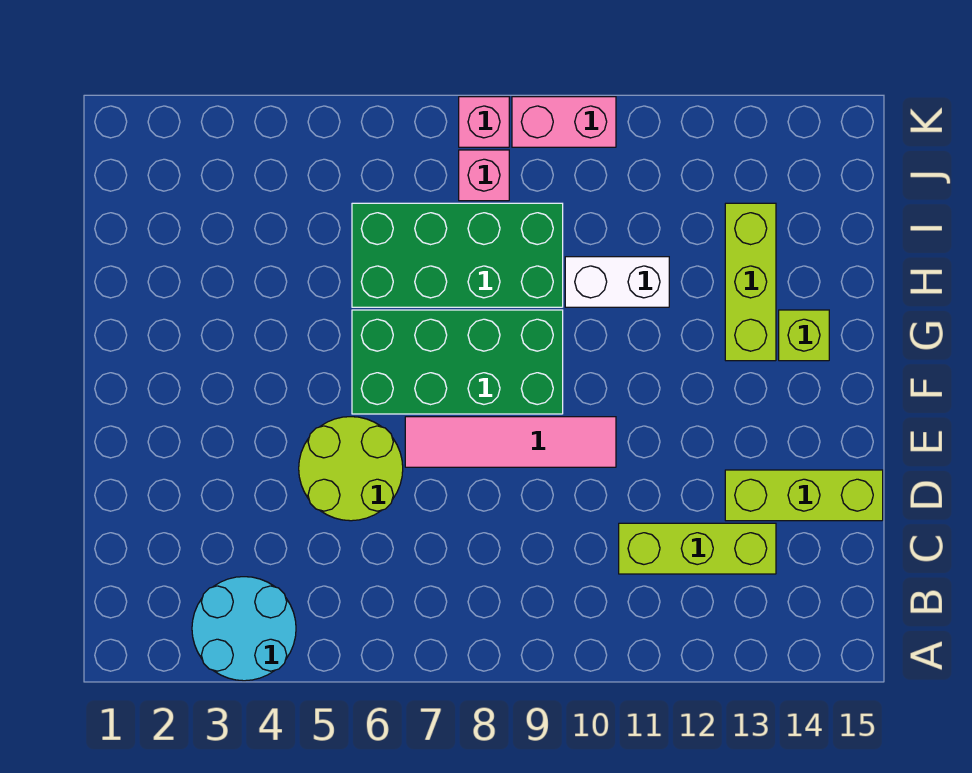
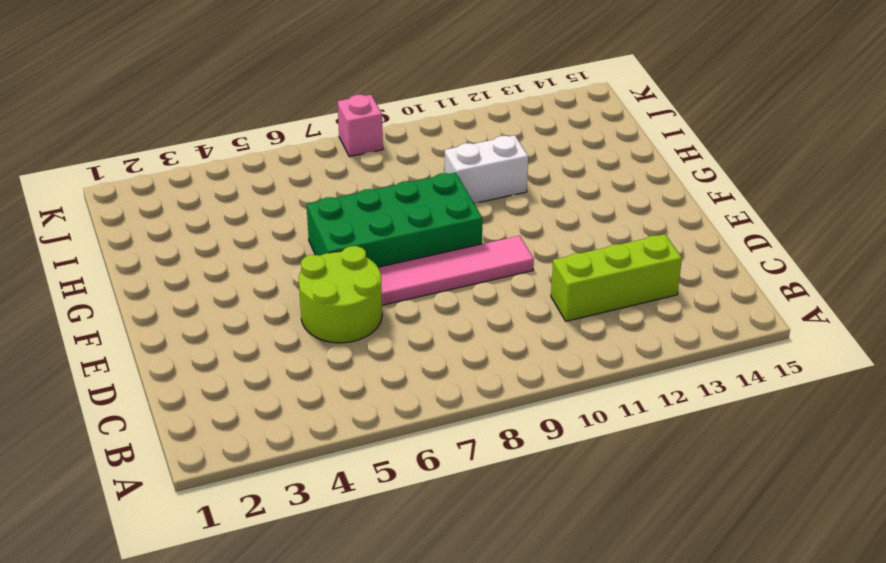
none -> cyan round brick A3:B4 level 1
none -> lime brick D13:D15 level 1
none -> lime brick G13:I13 level 1

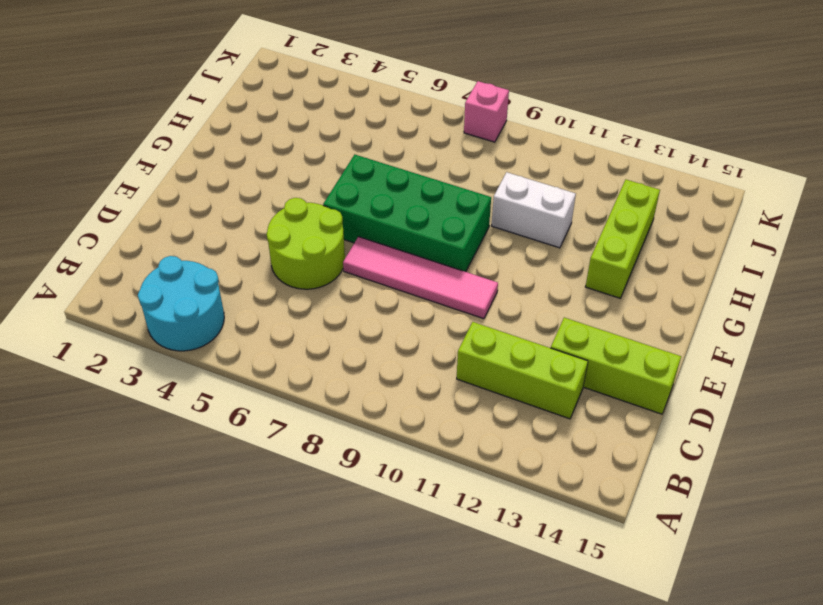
none -> lime brick G14 level 1
none -> green brick H6:I9 level 1
none -> pink brick J8 level 1

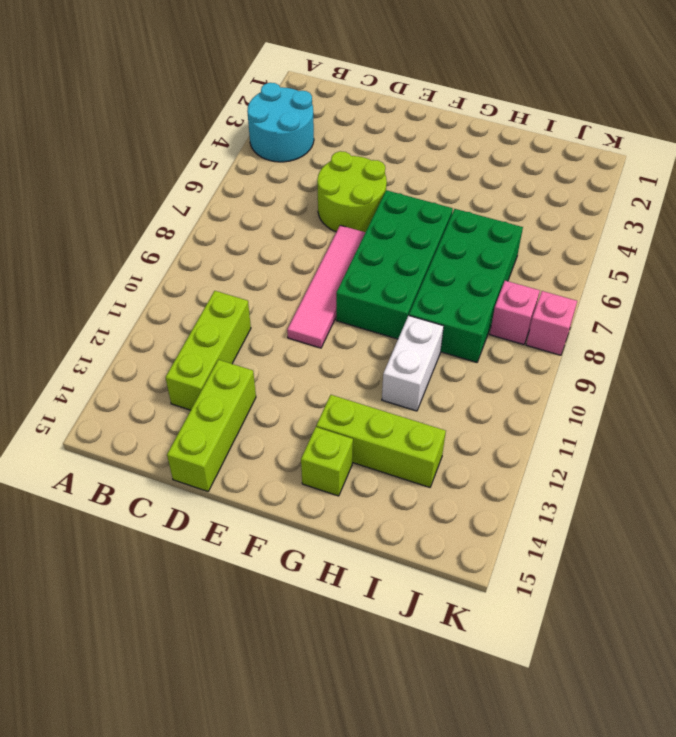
none -> pink brick K9:K10 level 1

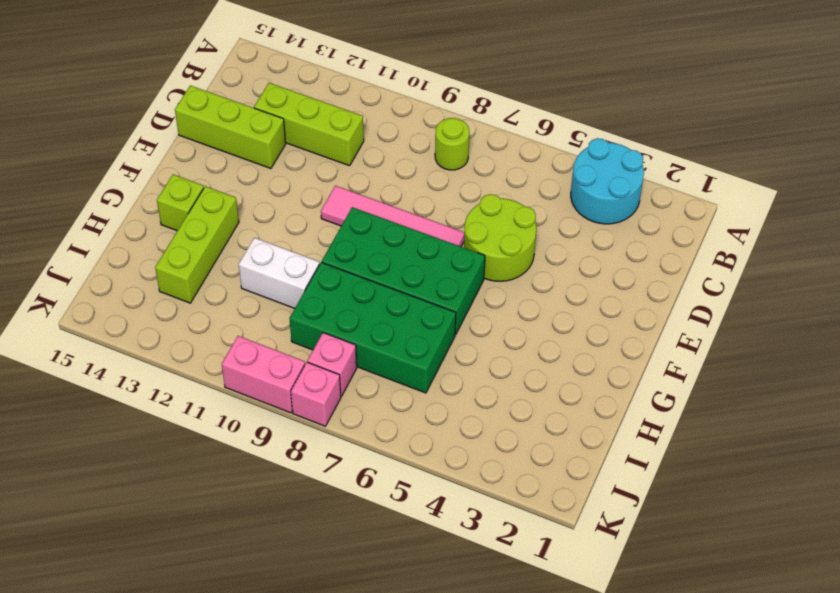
lime round brick B8 level 1 -> none

